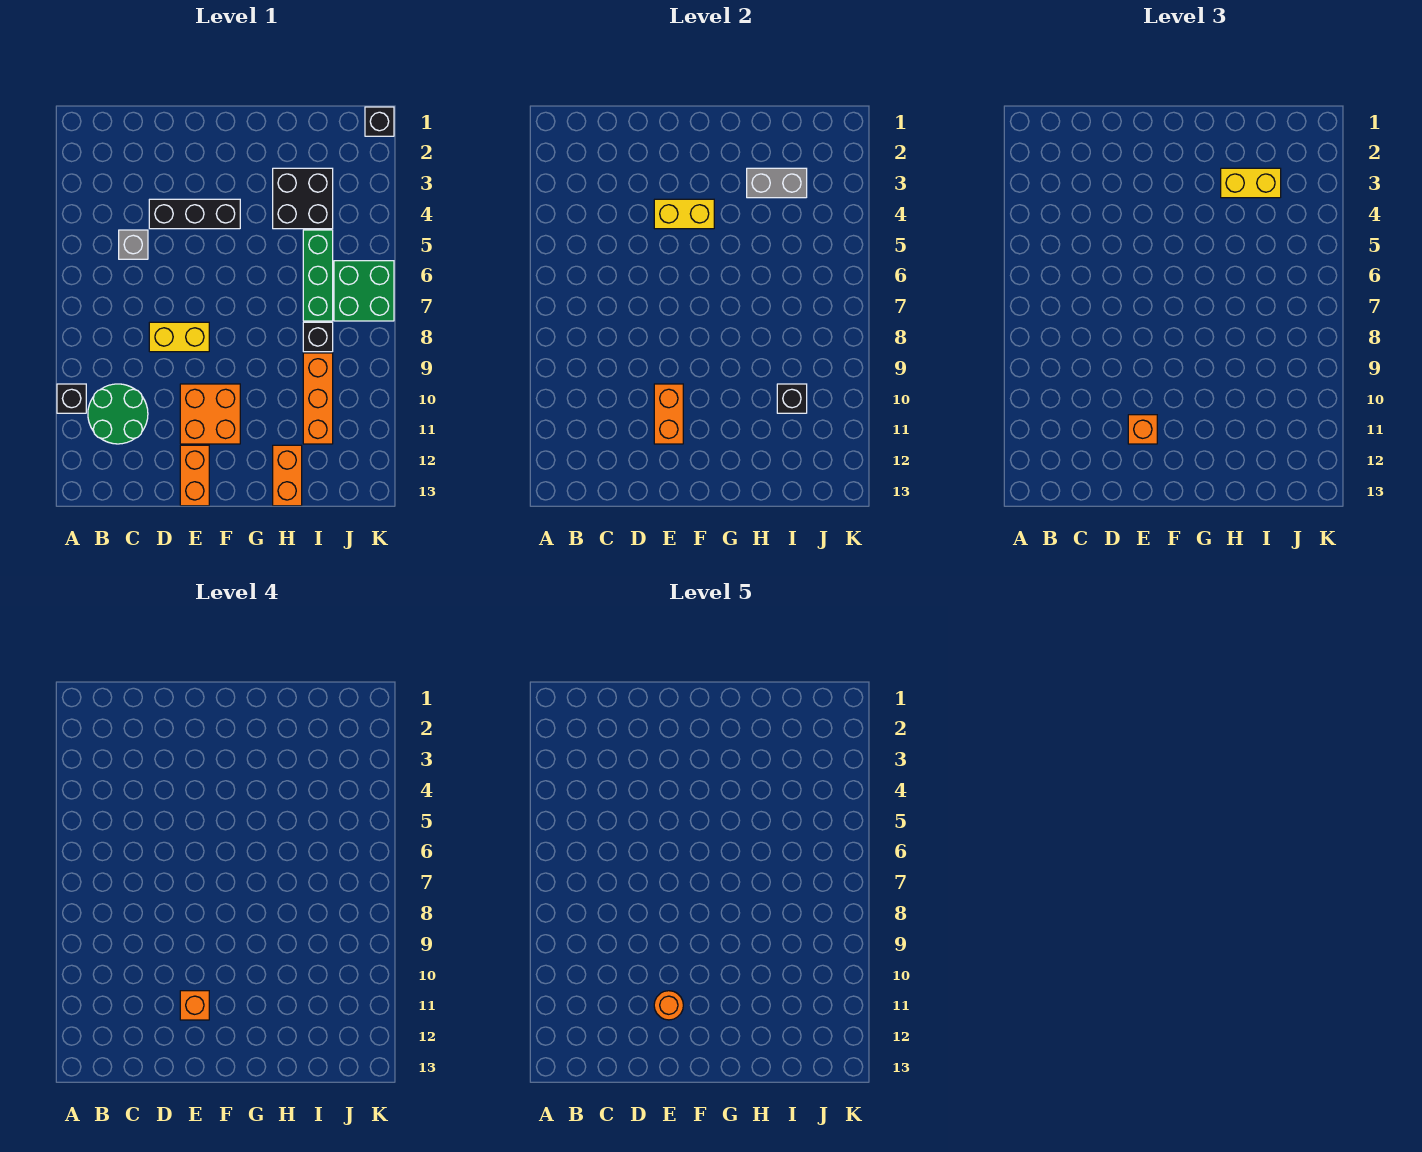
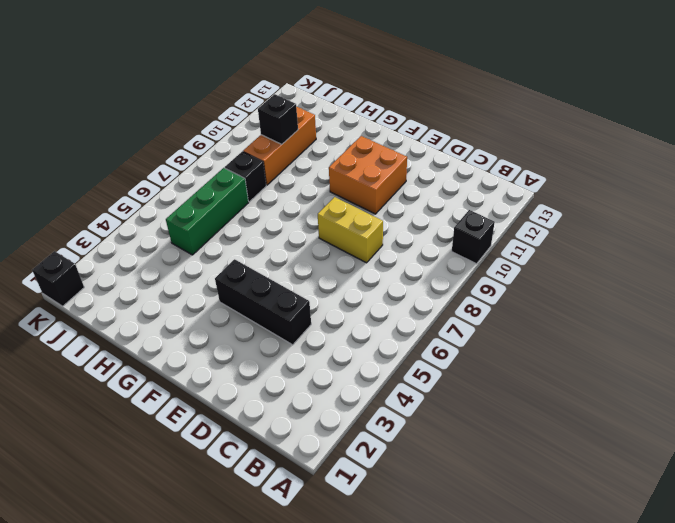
none -> green round brick B10:C11 level 1
none -> grey brick C5 level 1
none -> orange brick E12:E13 level 1

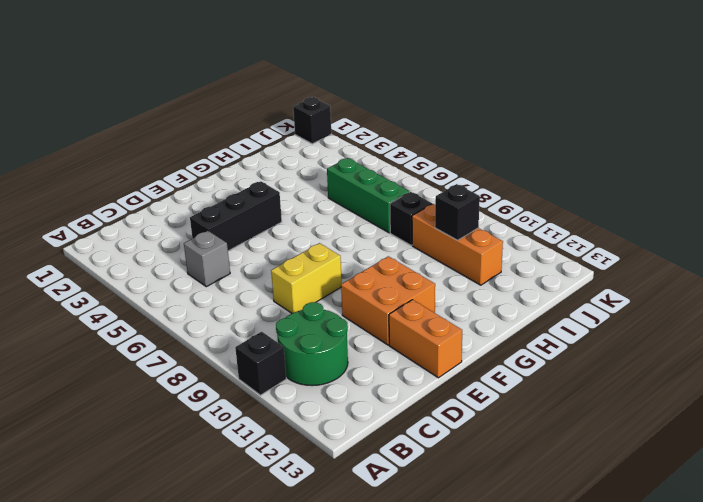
none -> black brick H3:I4 level 1
none -> orange brick H12:H13 level 1
none -> green brick J6:K7 level 1

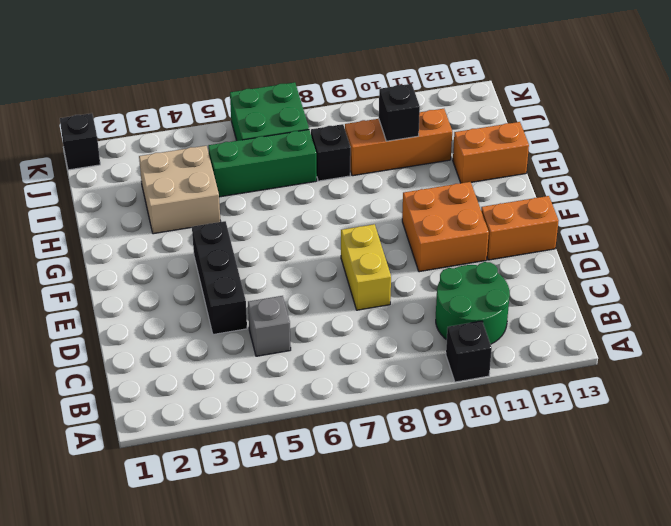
tan brick H3:I4 level 1 -> black brick H3:I4 level 1
none -> yellow brick E4:F4 level 2
none -> orange brick E10:E11 level 2
none -> grey brick H3:I3 level 2

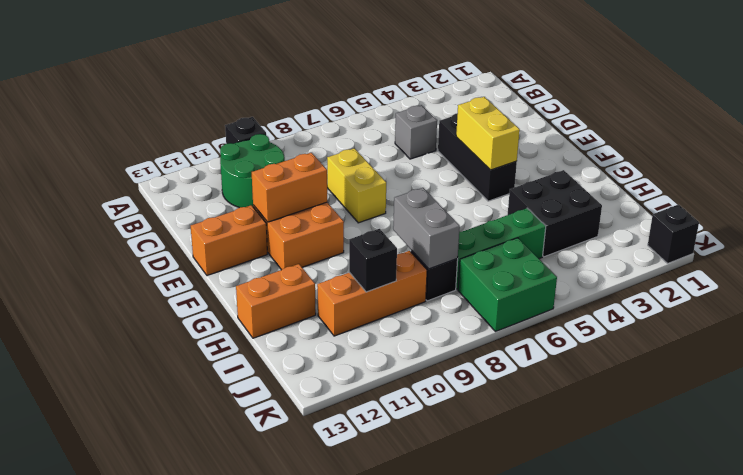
grey brick H8:I8 level 2 -> grey brick H3:I3 level 2
none -> orange brick E11 level 3
none -> yellow brick H3:I3 level 3
none -> orange brick E11 level 4

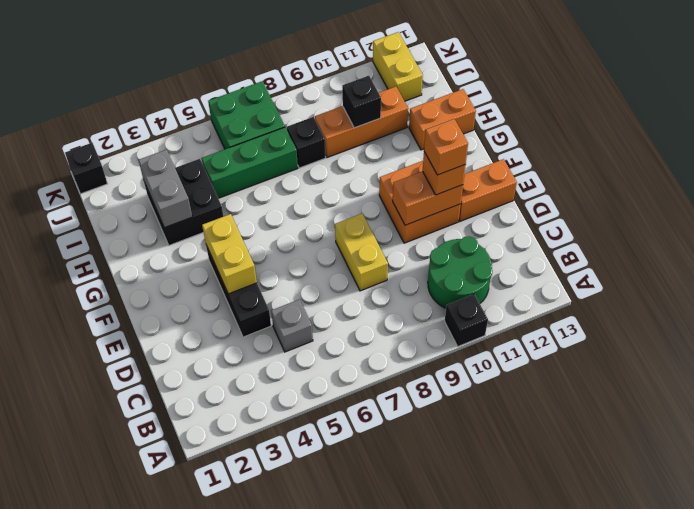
yellow brick J12:K12 level 1 -> yellow brick H3:I3 level 3
none -> orange round brick E11 level 5

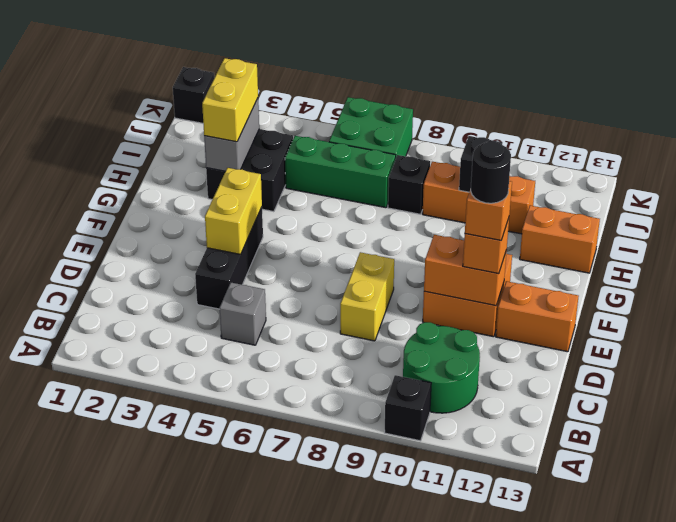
black round brick E11 level 5 -> orange round brick E11 level 5

